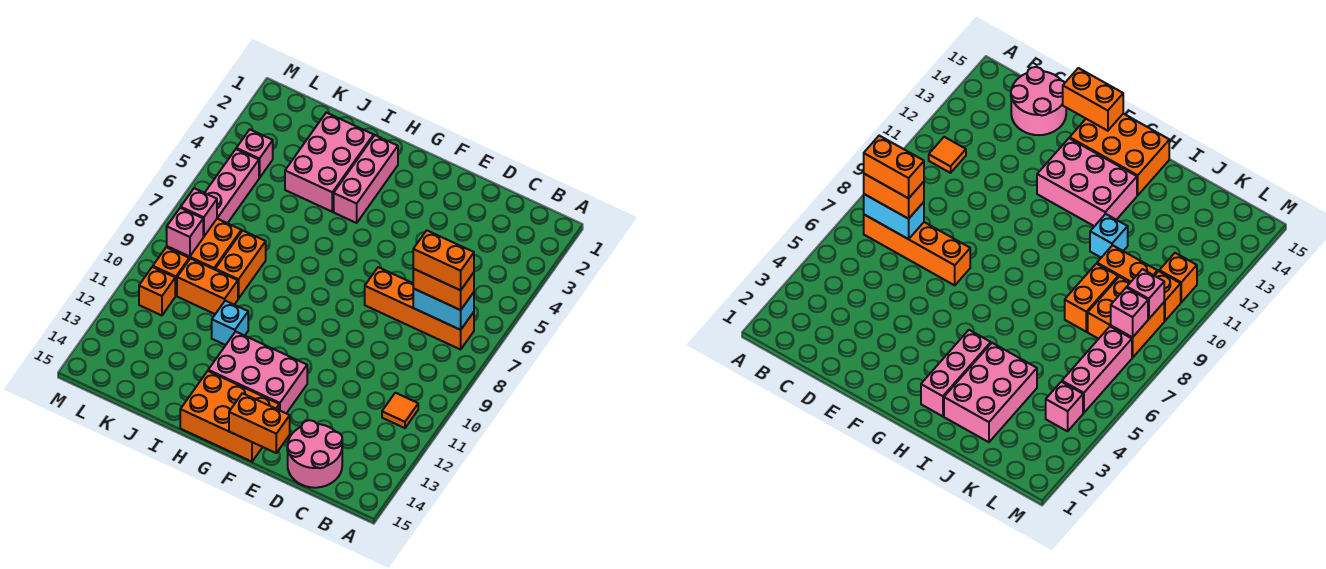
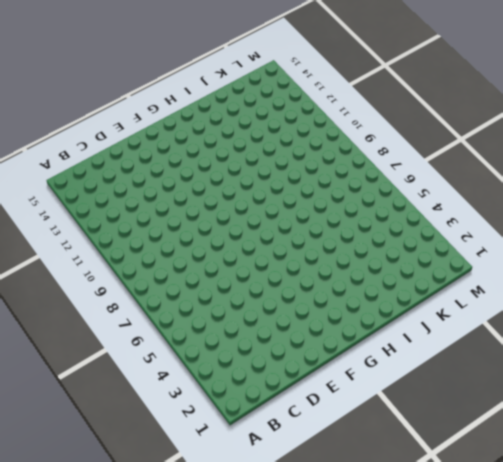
none -> orange brick B7:E7 level 1
none -> orange tile B11 level 1
none -> pink round brick C14:D15 level 1

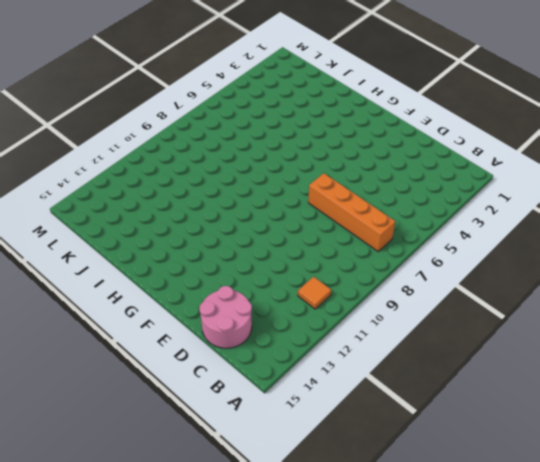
none -> pink brick F12:H13 level 1
none -> orange brick F14:H15 level 1
none -> pink brick H2:H4 level 1

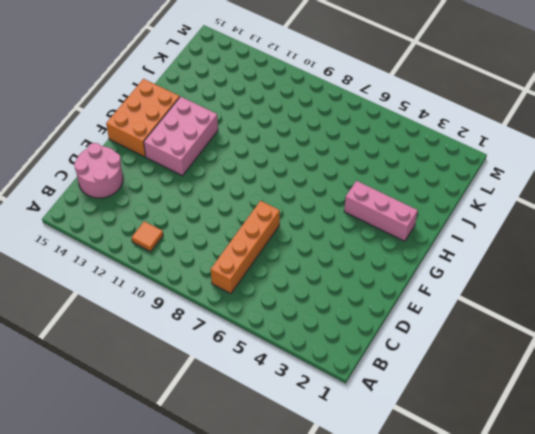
none -> pink brick I2:J4 level 1
none -> cyan brick I11 level 1
none -> orange brick J8:J9 level 1

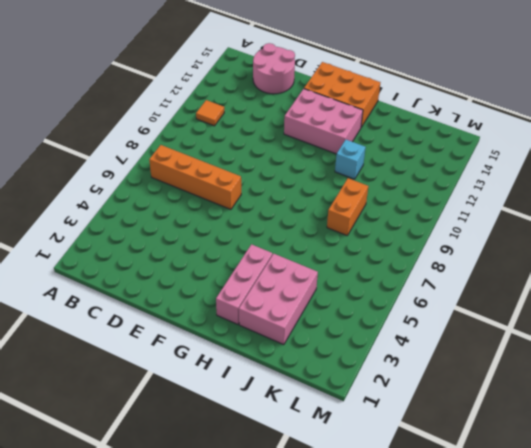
none -> orange brick J10:K10 level 1
none -> orange brick K8:L9 level 1
none -> pink brick L4 level 1

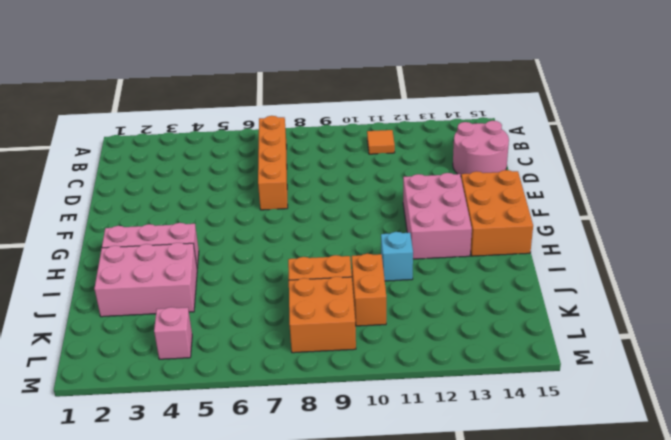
none -> pink brick L5:L7 level 1
none -> orange brick L10 level 1
none -> orange brick L11 level 1

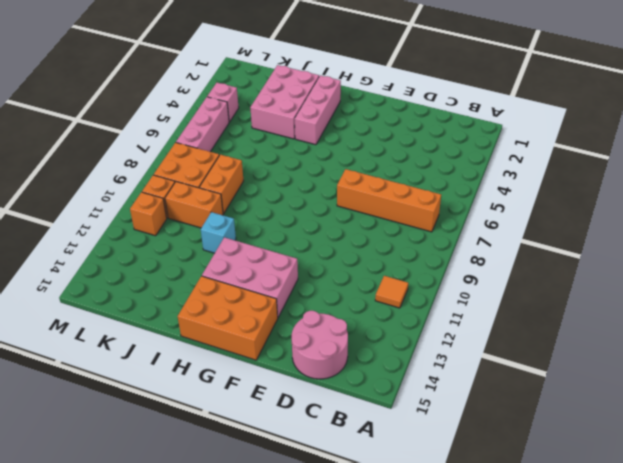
none -> cyan brick B7:C7 level 2
none -> orange brick E15:F15 level 2
none -> pink brick L8 level 2

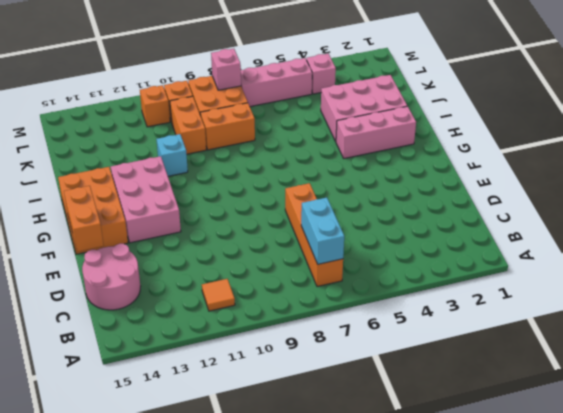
none -> pink brick L9 level 2
none -> orange brick B7:C7 level 3
none -> orange brick B7:C7 level 4

